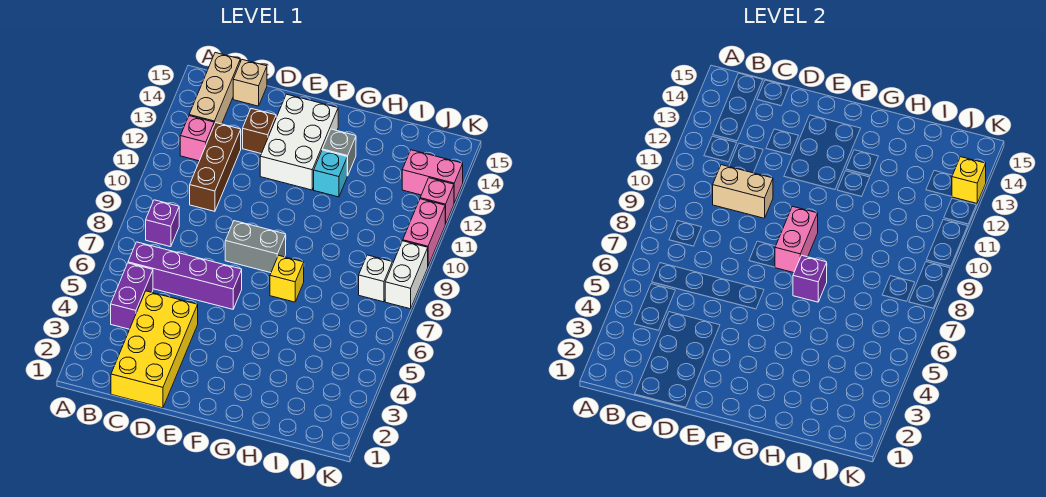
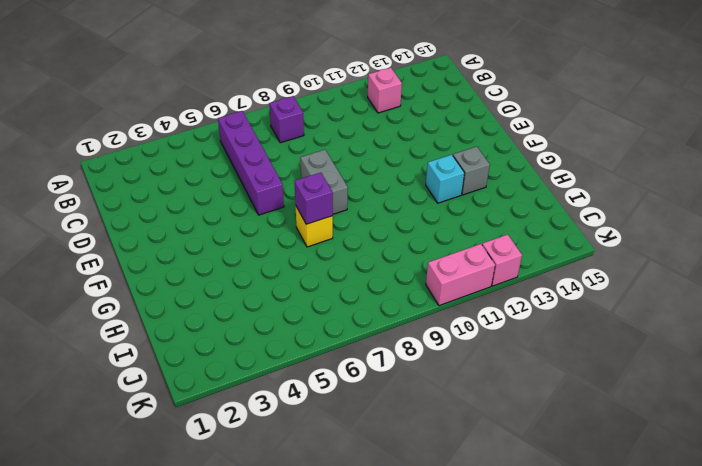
none -> purple brick B4:B5 level 1
none -> tan brick B13:B15 level 1
none -> yellow brick C1:D4 level 1

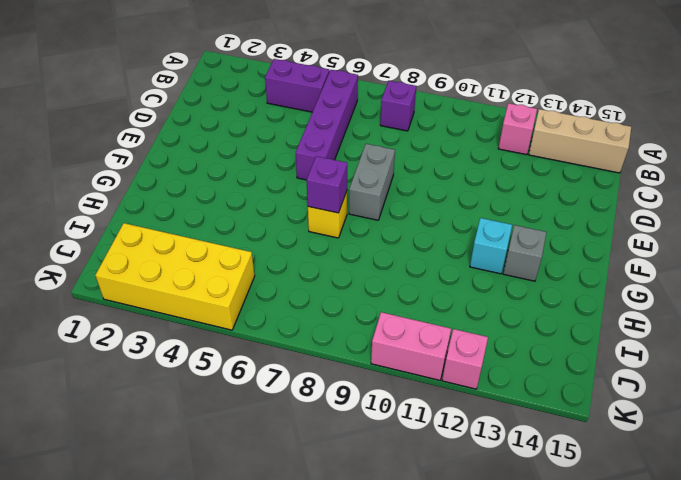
yellow brick J2:K5 level 1 -> yellow brick C1:D4 level 1
none -> brown brick C10:C12 level 1
none -> tan brick C15 level 1
none -> brown brick D13 level 1

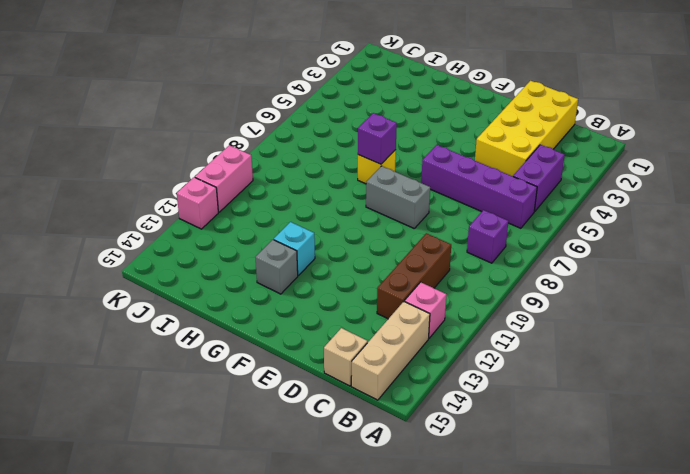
none -> brown brick D13 level 1
none -> white brick E12:F14 level 1
none -> white brick J8 level 1

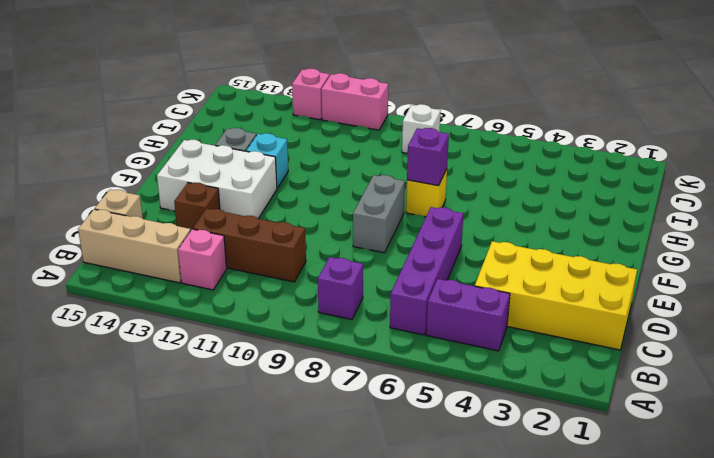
none -> pink brick J13:K13 level 1
none -> white brick K8:K9 level 1
none -> tan brick C10:D10 level 2

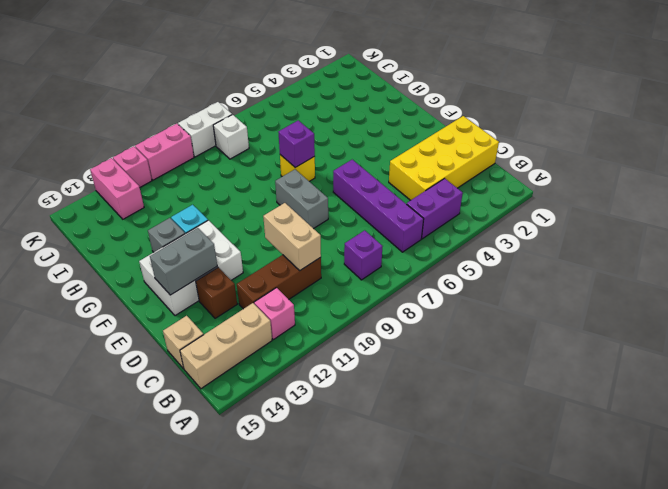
grey brick E13:E14 level 2 -> none
none -> pink brick F8:F9 level 2
none -> yellow brick K13 level 2

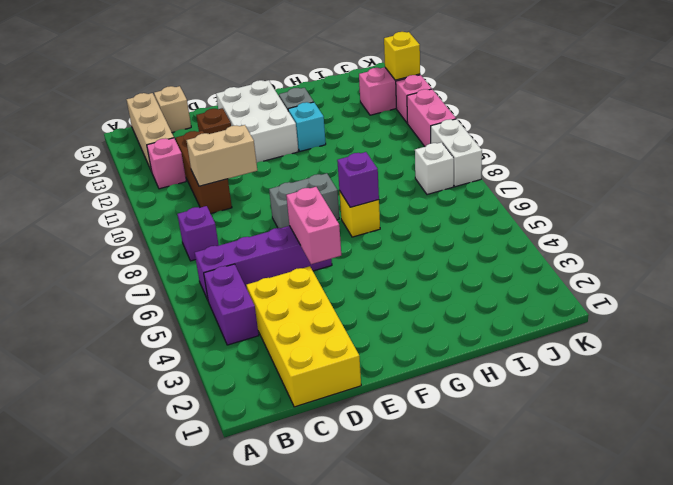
pink brick E5:E6 level 2 -> pink brick F8:F9 level 2

